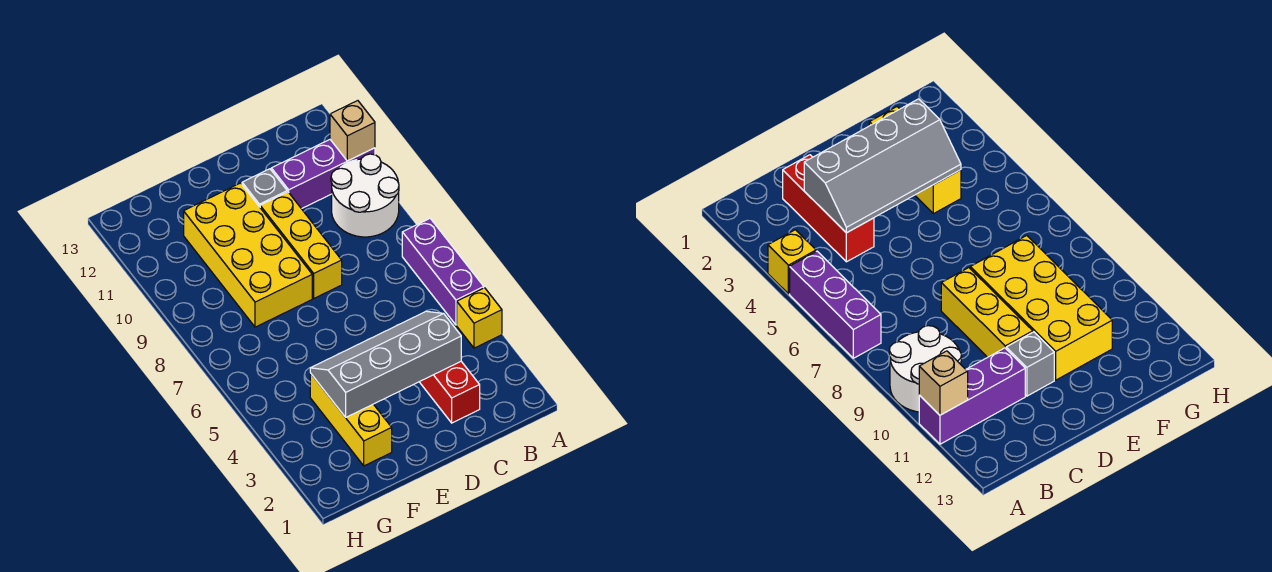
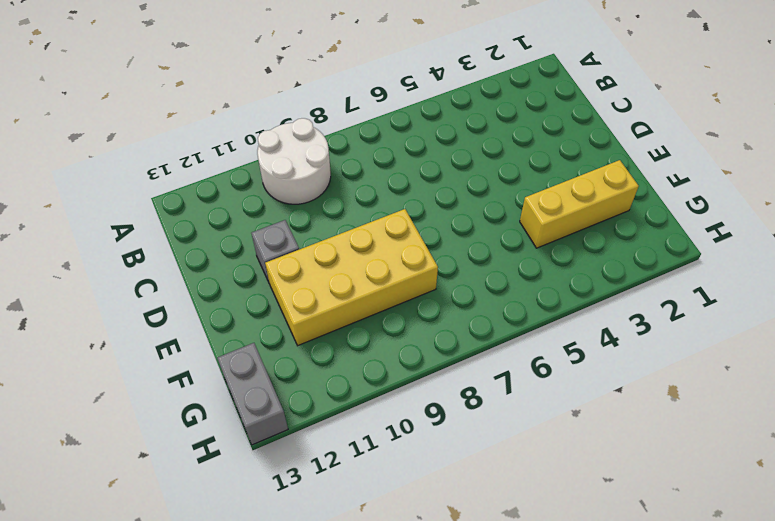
grey brick G13:H13 level 1 -> none
none -> yellow brick A4 level 1
none -> purple brick A5:A7 level 1

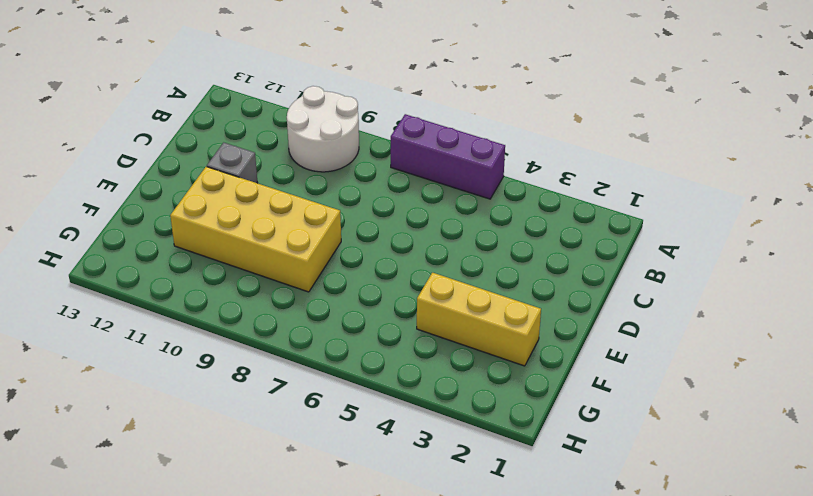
none -> yellow brick A4 level 1
none -> purple brick A11:C11 level 1

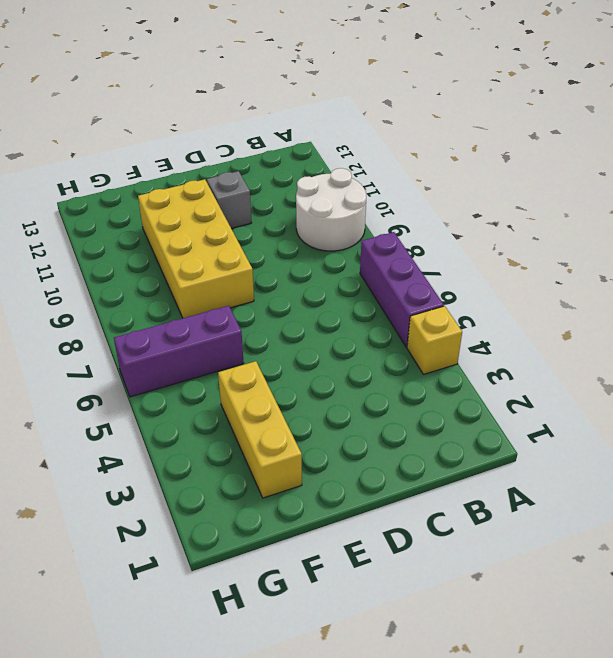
purple brick F6:H6 level 1 -> purple brick A11:C11 level 1
none -> red brick C2:C4 level 1
none -> yellow brick D8:D10 level 1

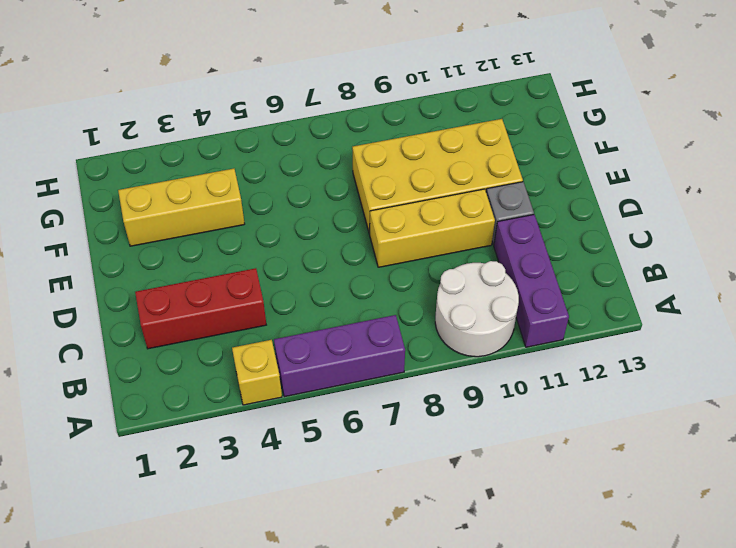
none -> tan brick A11 level 2
none -> grey slope C3:F4 level 2 top 3

